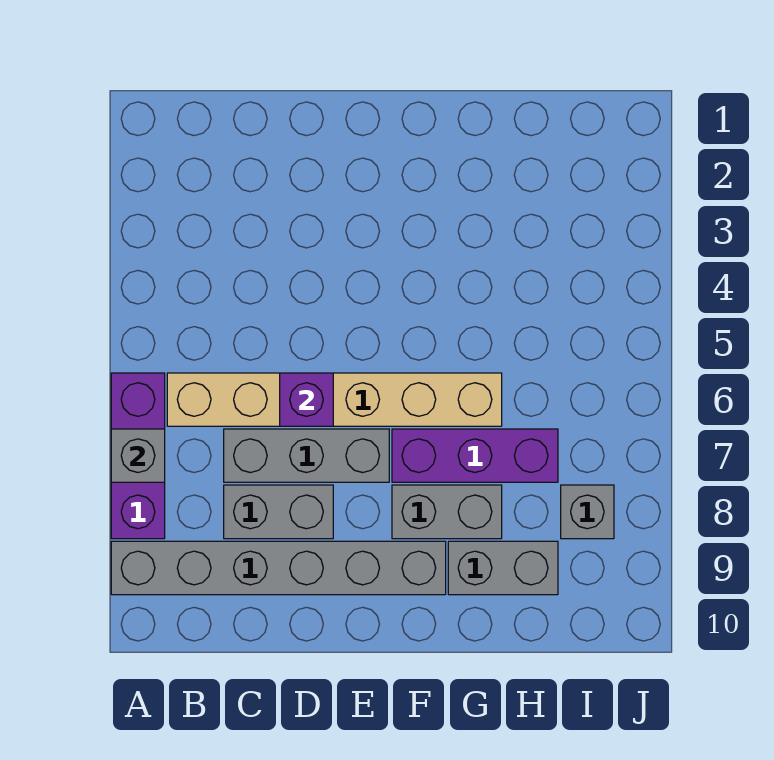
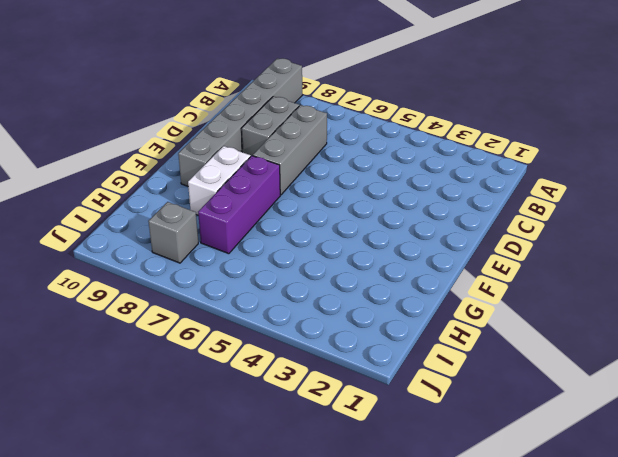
white brick F8:G8 level 1 -> grey brick F8:G8 level 1
none -> purple brick A6:A8 level 1
none -> tan brick B6:G6 level 1

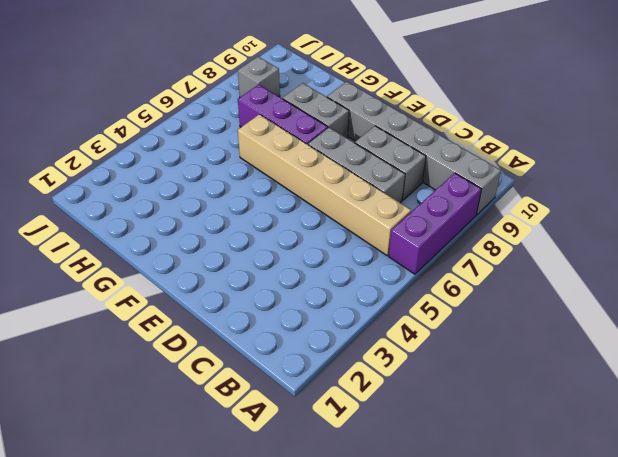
none -> grey brick G9:H9 level 1
none -> grey brick A7 level 2

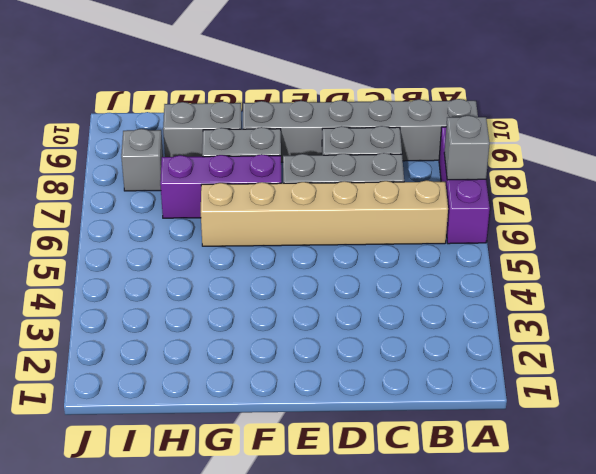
none -> purple brick D6 level 2

